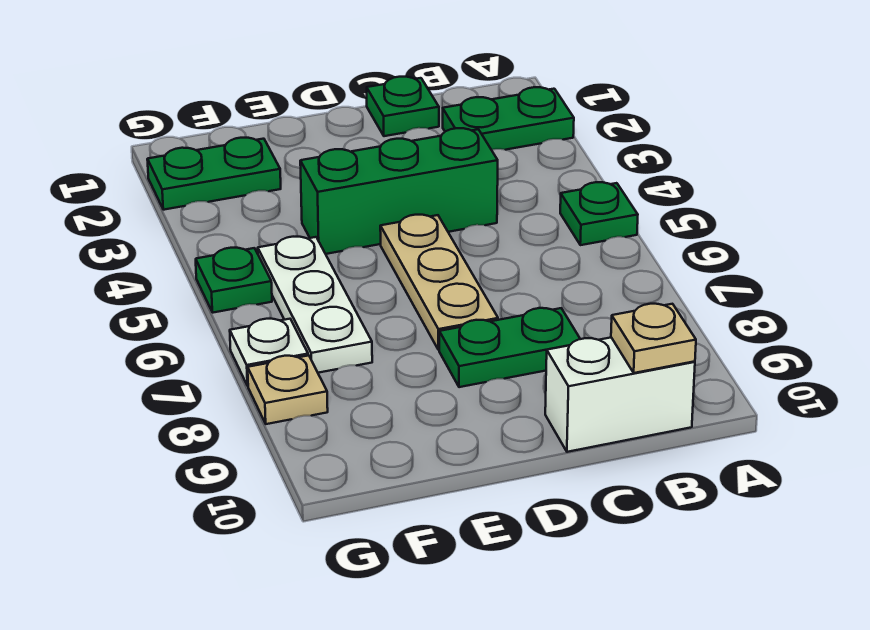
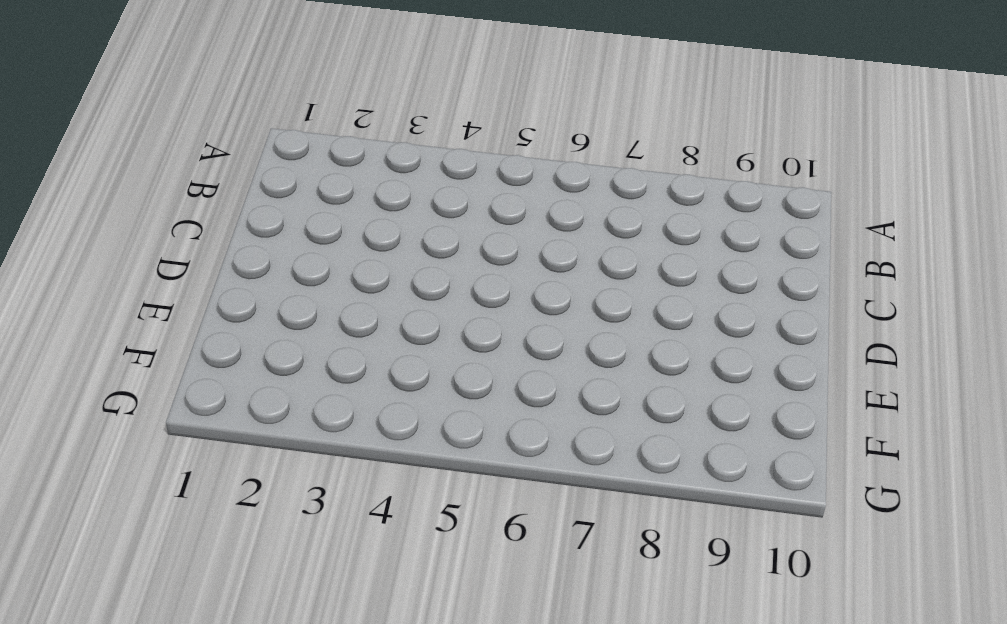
none -> green plate A2:B2 level 1
none -> green plate A5 level 1
none -> white brick B10:C10 level 1

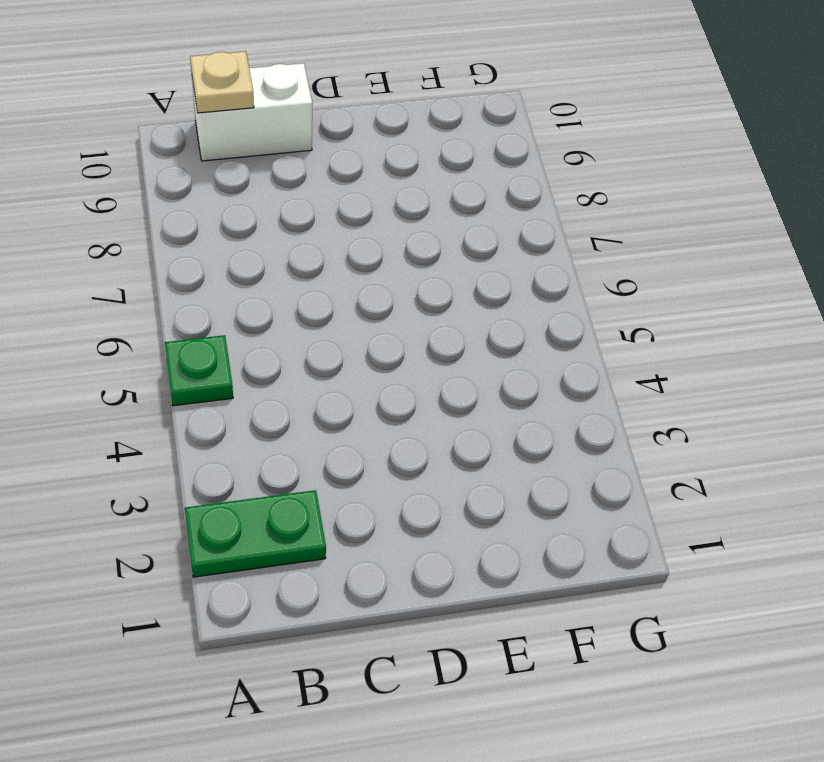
none -> green plate C1 level 1
none -> green brick C4:E4 level 1
none -> green plate C8:D8 level 1

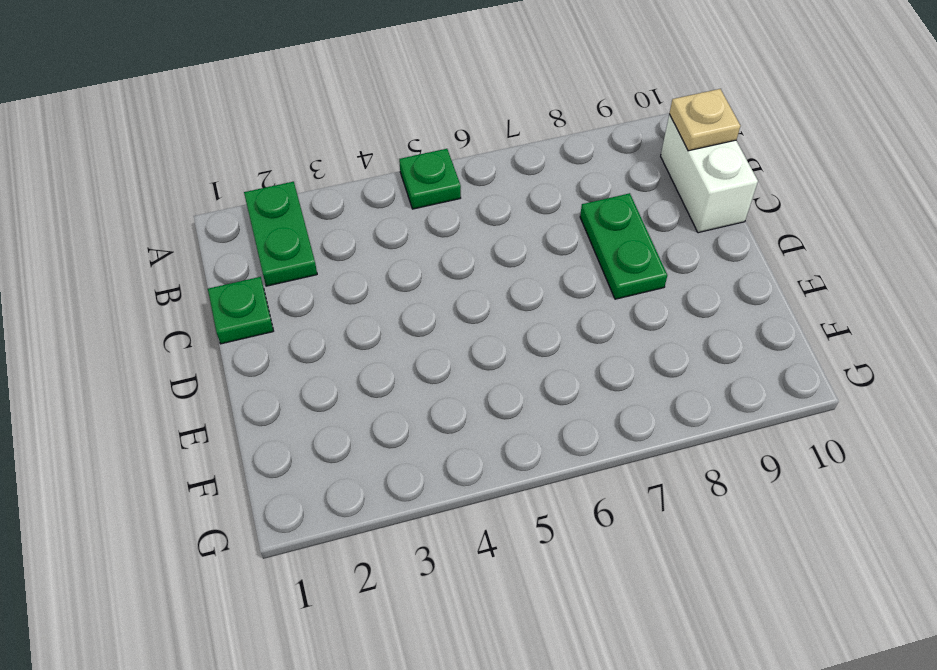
none -> green brick C4:E4 level 1
none -> tan plate D5:D7 level 1
none -> green plate F2:G2 level 1

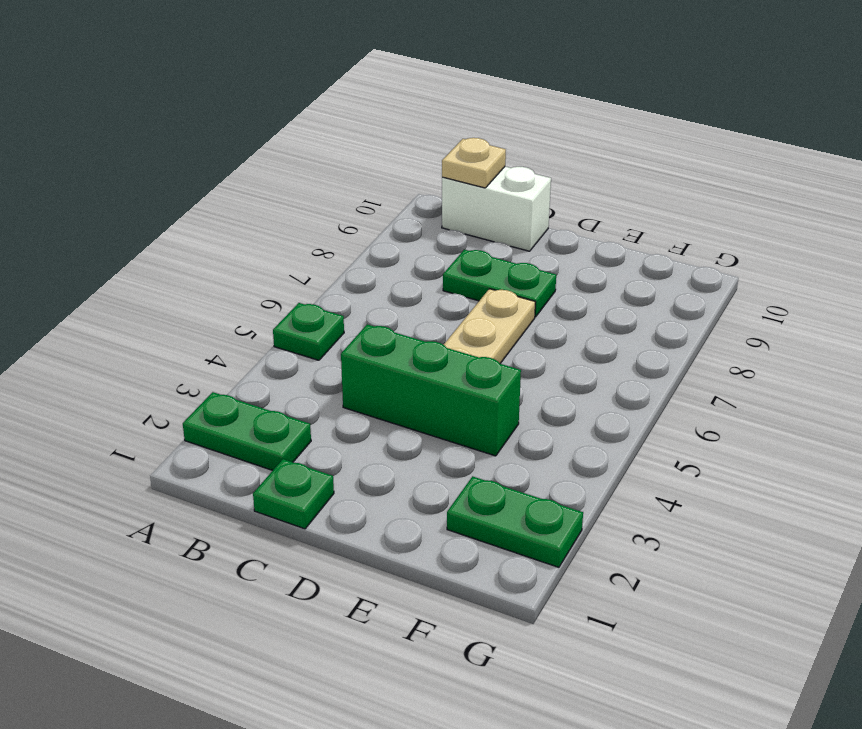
none -> white plate F5:F7 level 1
none -> green plate G5 level 1
none -> white plate G7 level 1

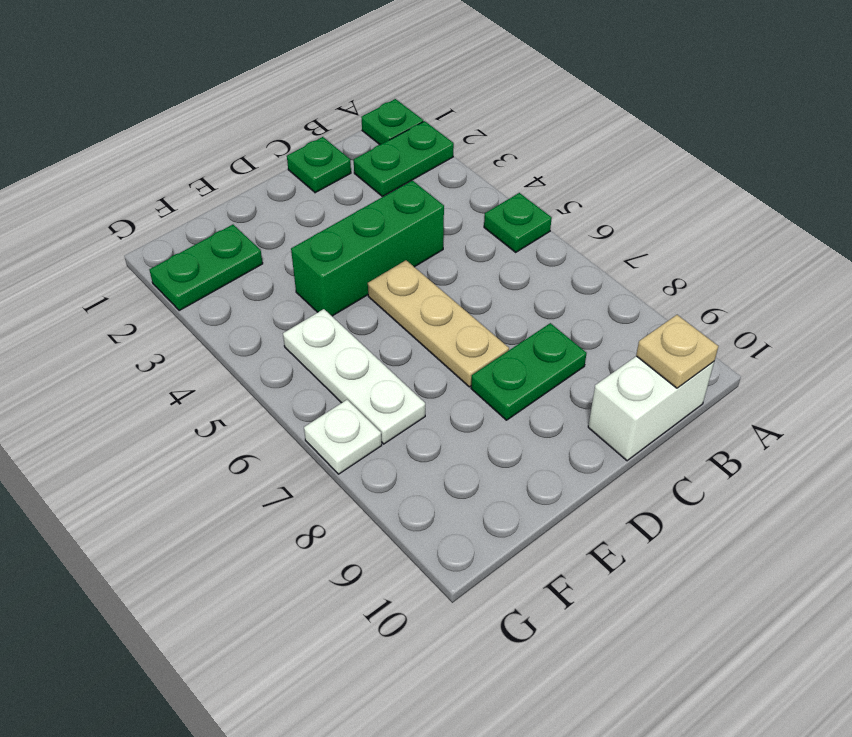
green plate A1 level 1 -> green plate G5 level 1
none -> tan plate G8 level 1

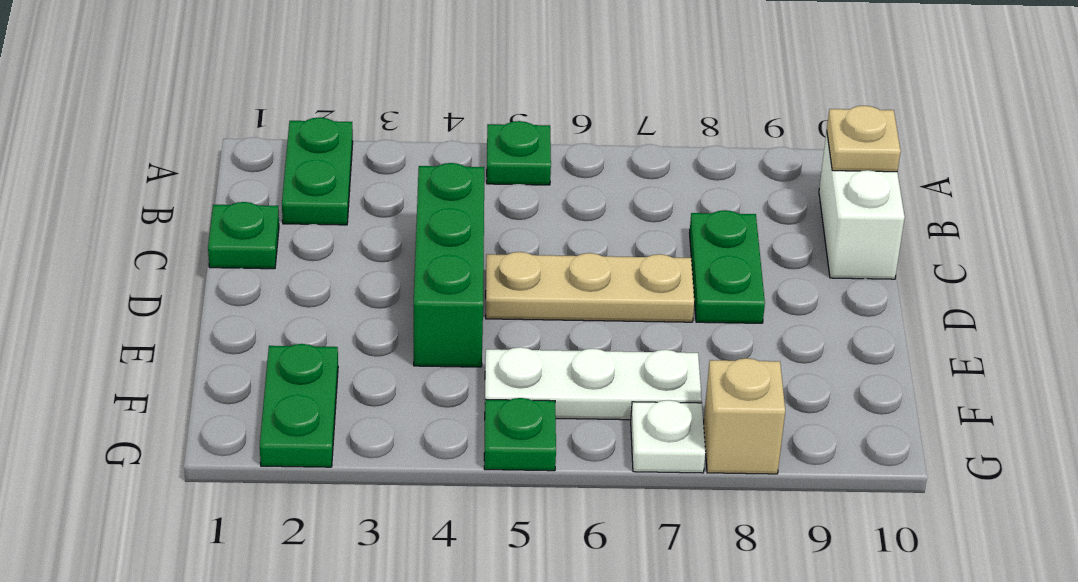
tan brick G8 level 1 -> tan plate G8 level 1

